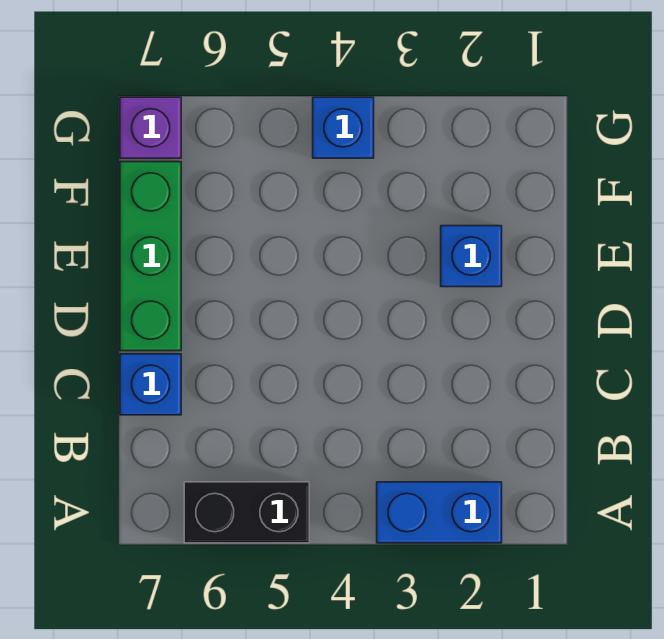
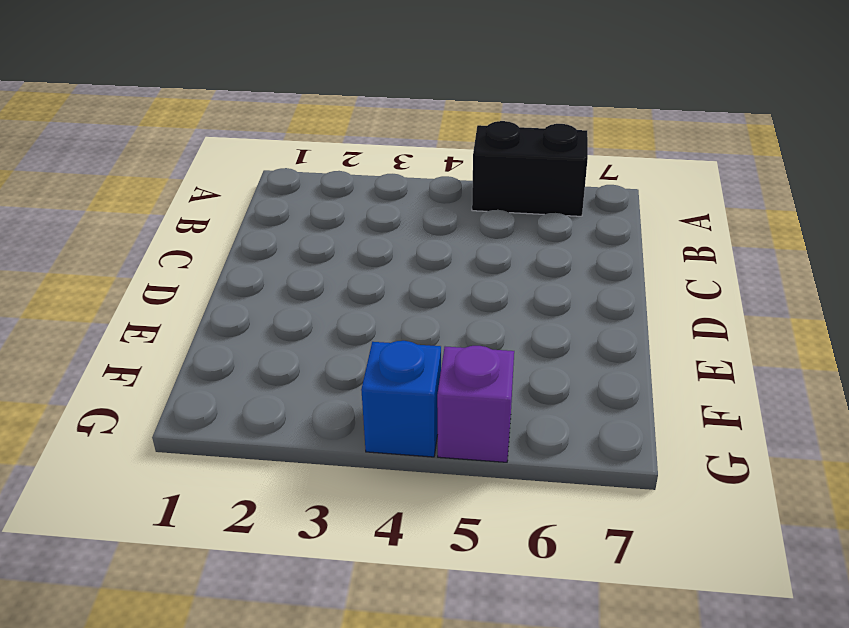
purple brick G5 level 1 -> purple brick G7 level 1
none -> blue brick A2:A3 level 1
none -> blue brick C7 level 1

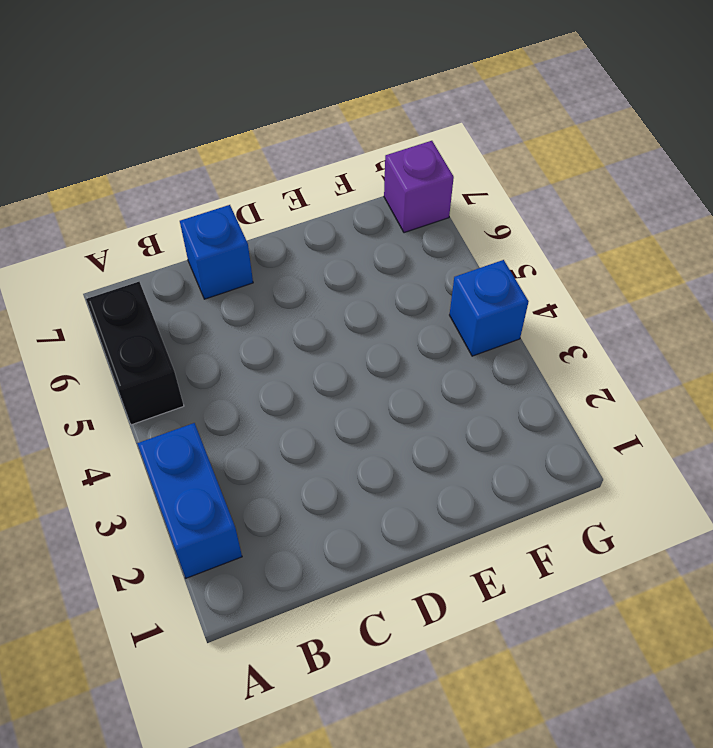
none -> green brick D7:F7 level 1
none -> blue brick E2 level 1

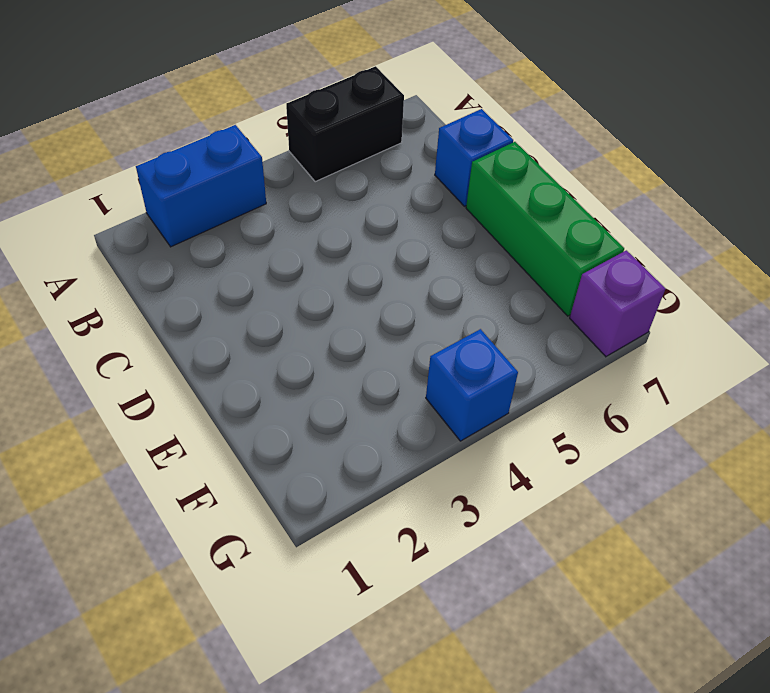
none -> blue brick E2 level 1

